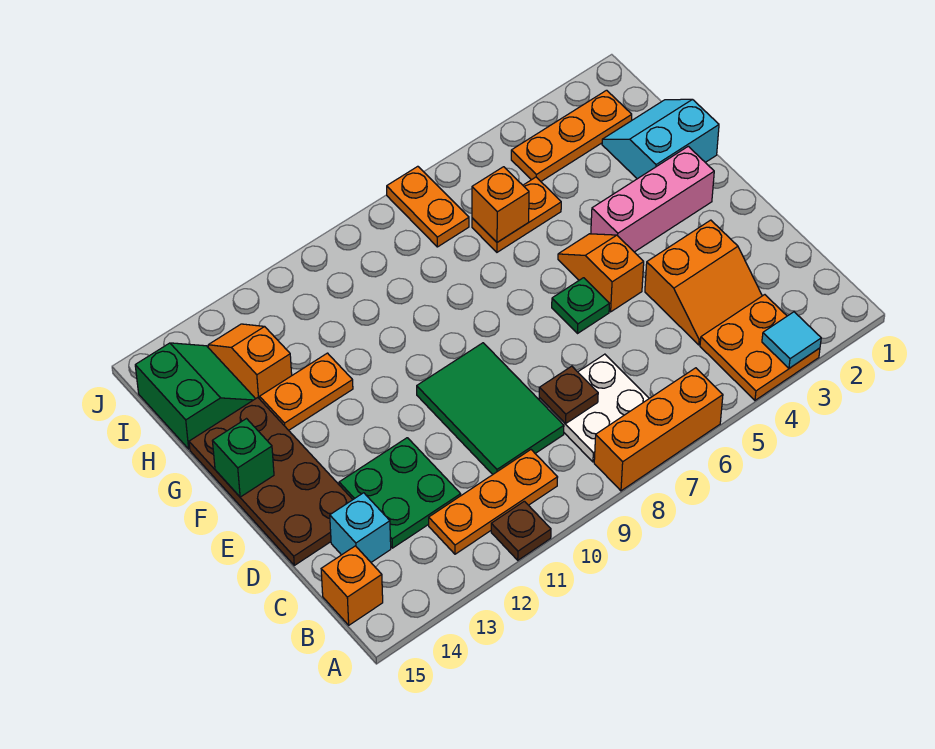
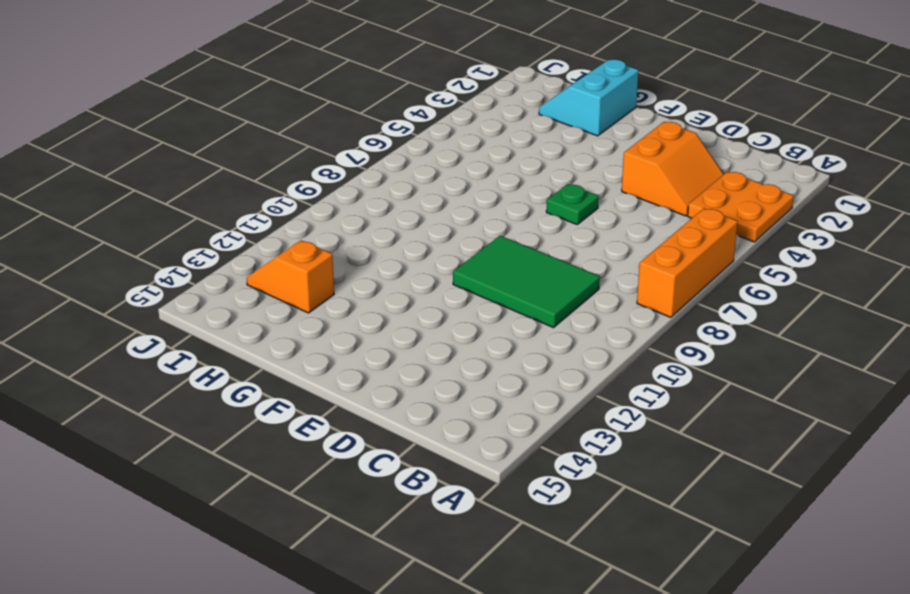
none -> brown plate A11 level 1
none -> white plate B7:C8 level 1
none -> orange plate B10:B12 level 1

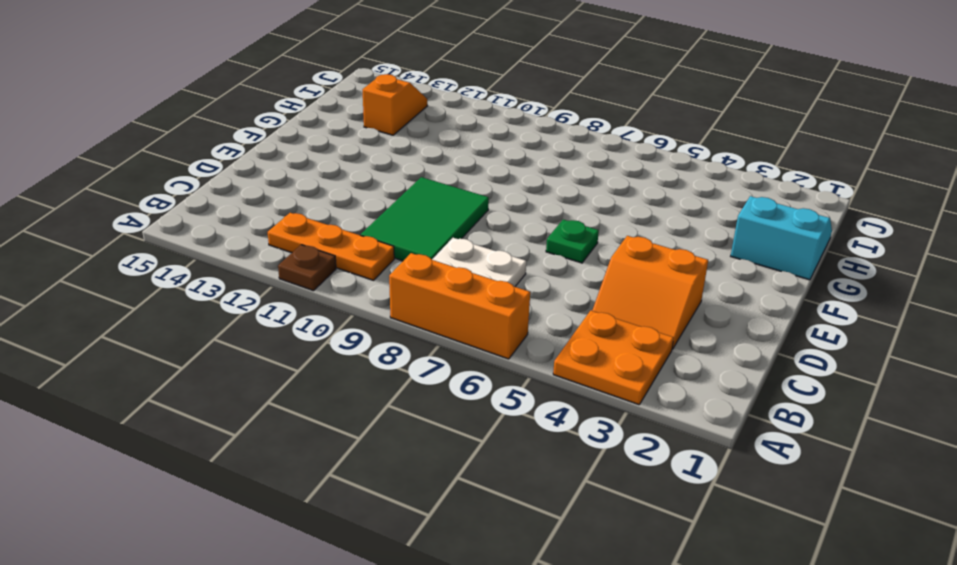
none -> orange brick B15 level 1
none -> green plate C12:D13 level 1
none -> cyan brick C14 level 1

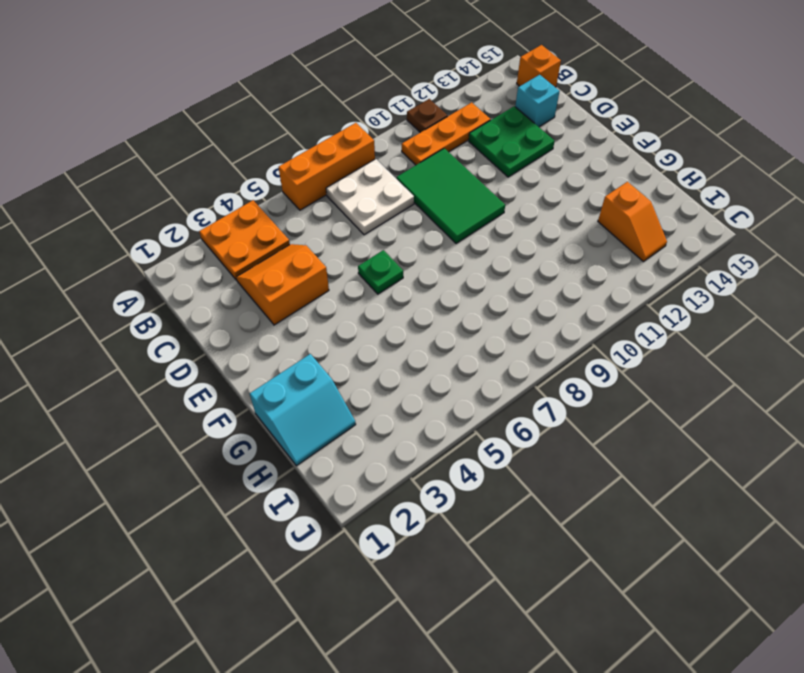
none -> brown plate D14:G15 level 1
none -> orange slope E5:F5 level 1 top E
none -> pink brick F2:F4 level 1

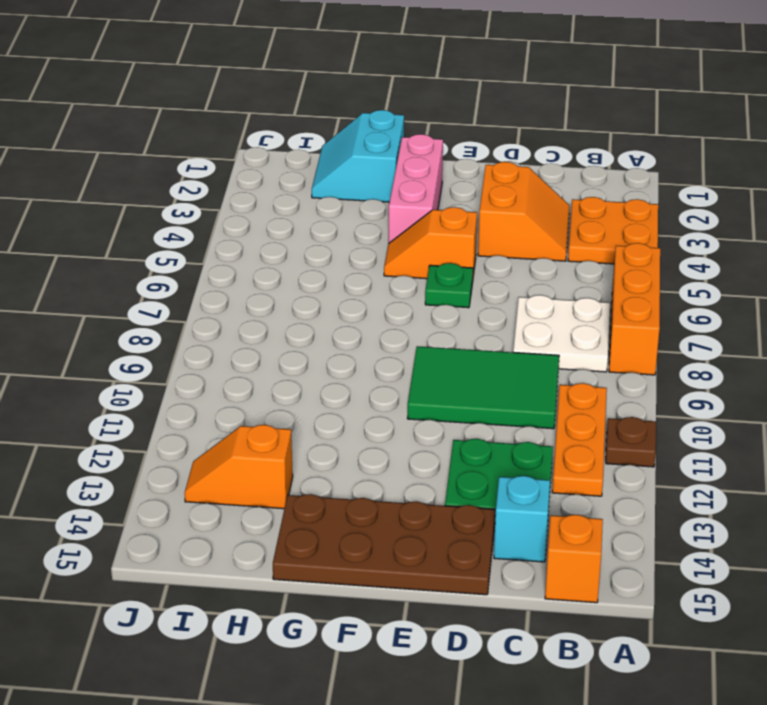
none -> orange plate G12:G13 level 1
none -> orange plate H5:H6 level 1
none -> green slope H14:I15 level 1 top 15

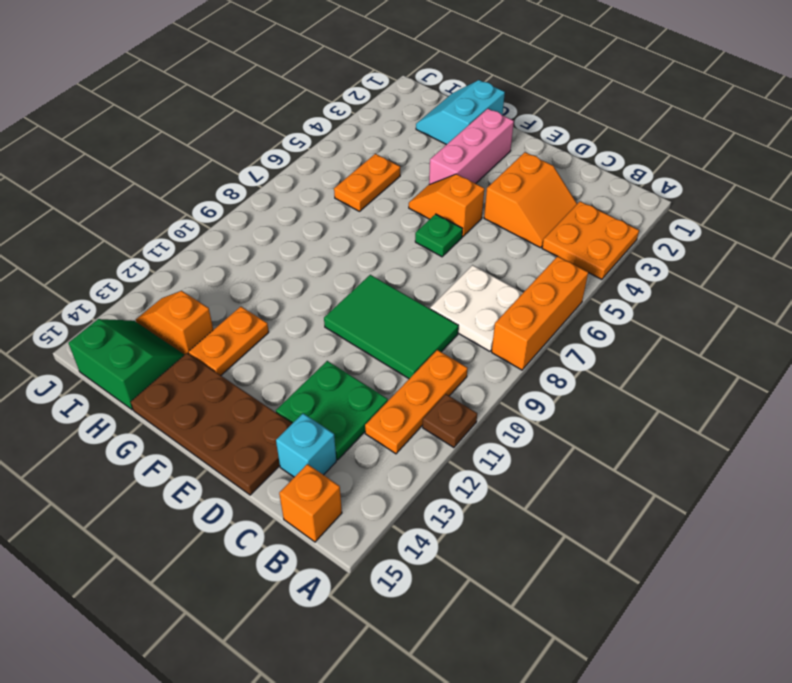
none -> orange plate I2:I4 level 1
none -> orange plate I7:J7 level 1
none -> cyan tile A3 level 2

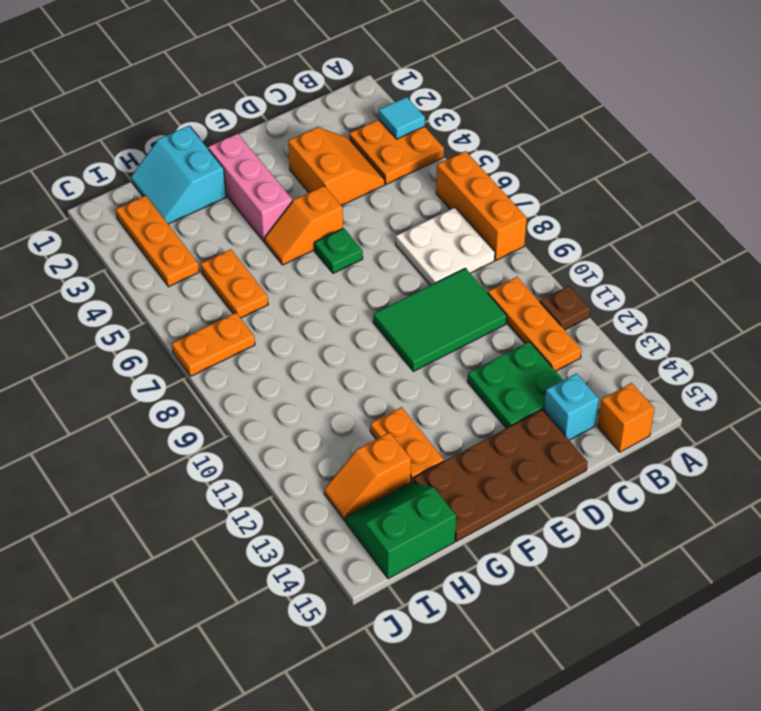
none -> brown plate C8 level 2
none -> green brick F15 level 2
none -> orange brick H6 level 2

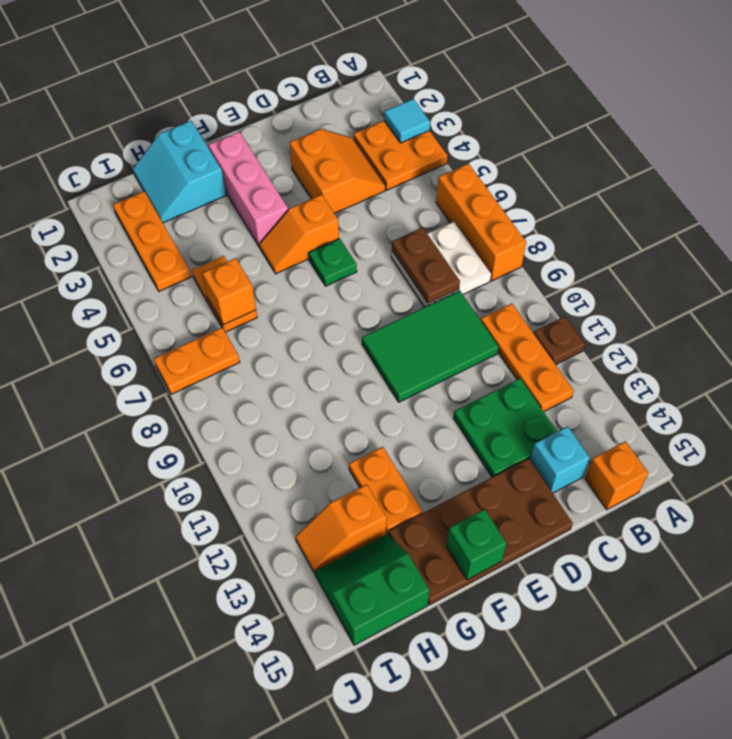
brown plate C7:C8 level 2 -> brown plate C8 level 2

